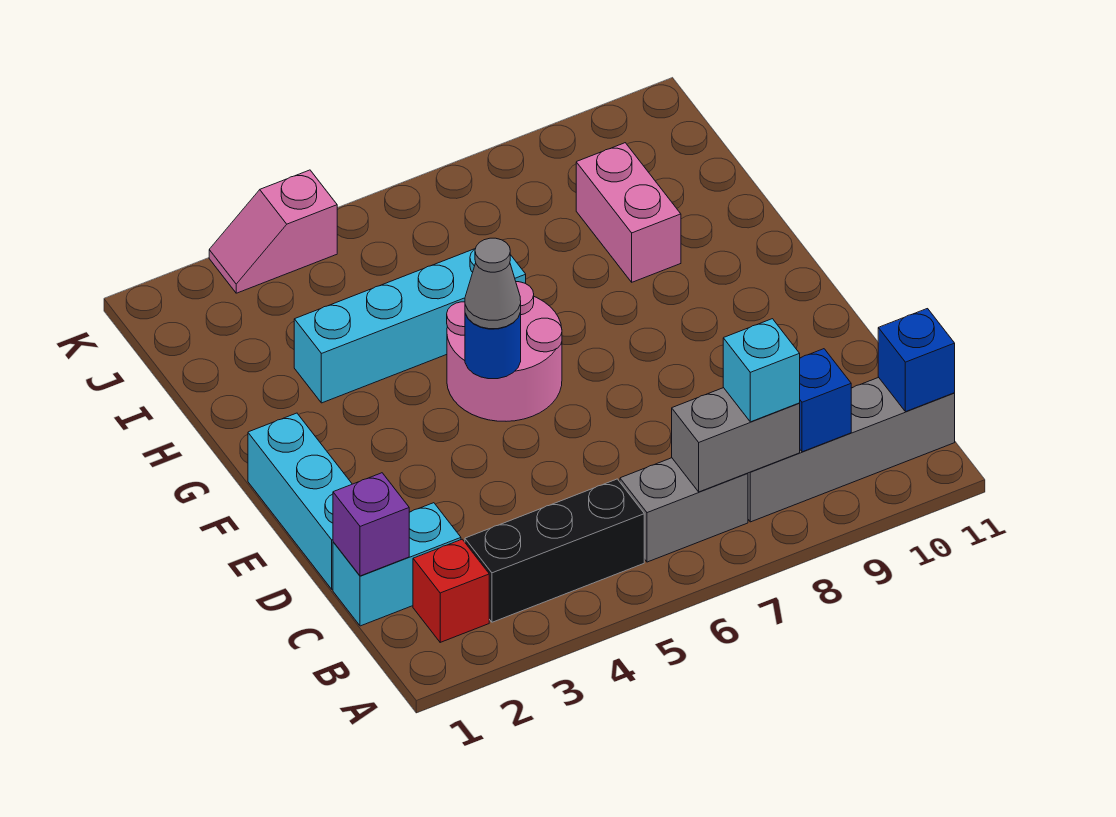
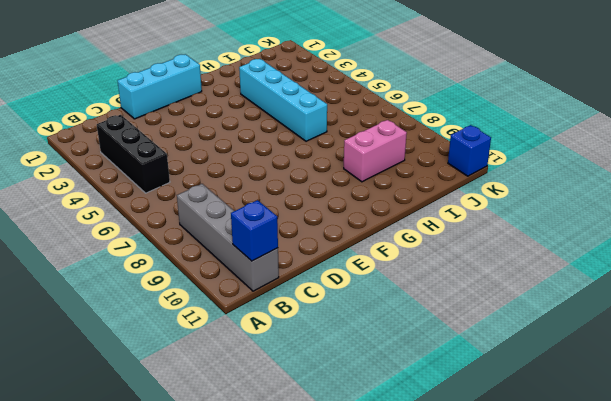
blue brick K11 level 1 -> blue brick B9 level 2
none -> red brick B2 level 1
none -> grey brick B6:B7 level 1
none -> cyan brick C1:C2 level 1

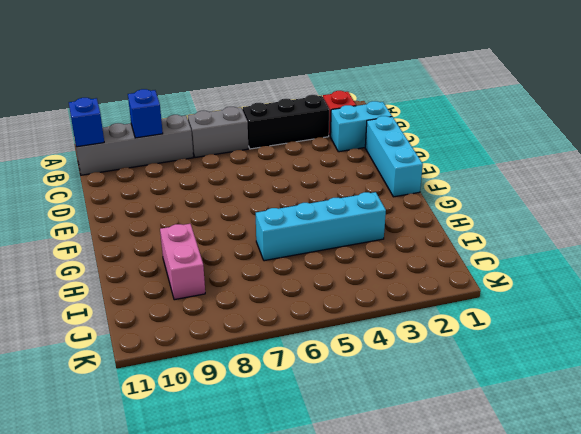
none -> pink round brick F5:G6 level 1
none -> pink slope K3:K4 level 1 top 4
none -> grey brick B7:B8 level 2

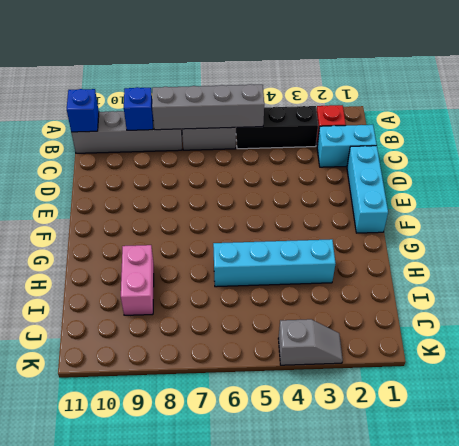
grey brick B5:B8 level 2 -> grey brick B7:B8 level 2
grey slope K3:K4 level 1 top 4 -> pink slope K3:K4 level 1 top 4
none -> pink round brick F5:G6 level 1
none -> purple brick C1 level 2
none -> blue round brick F5 level 2

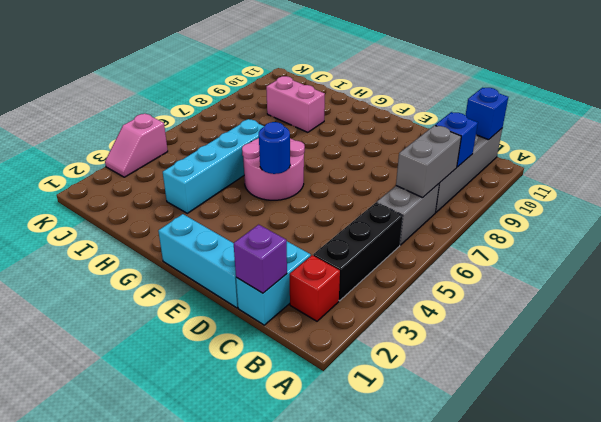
none -> cyan brick B8 level 3
none -> grey cone F5 level 3

